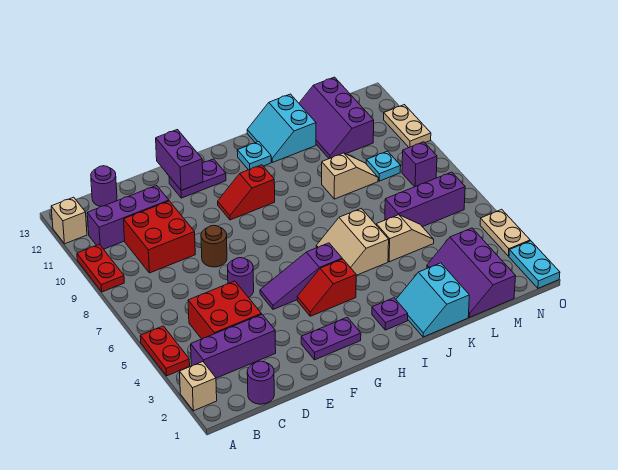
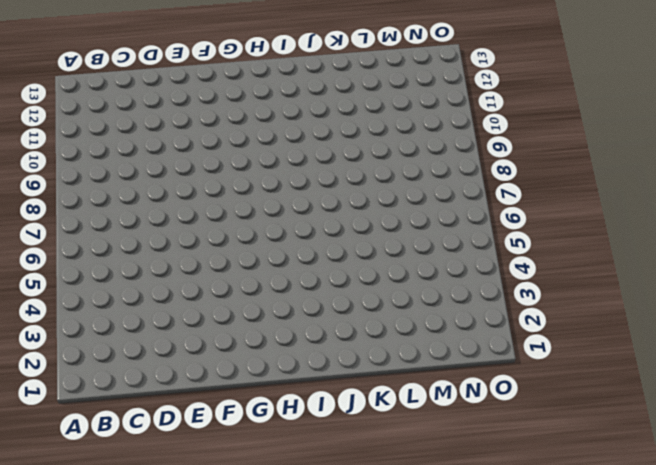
none -> tan brick A2 level 1
none -> red plate A4:A5 level 1
none -> red plate A9:A10 level 1
none -> tan brick A12 level 1

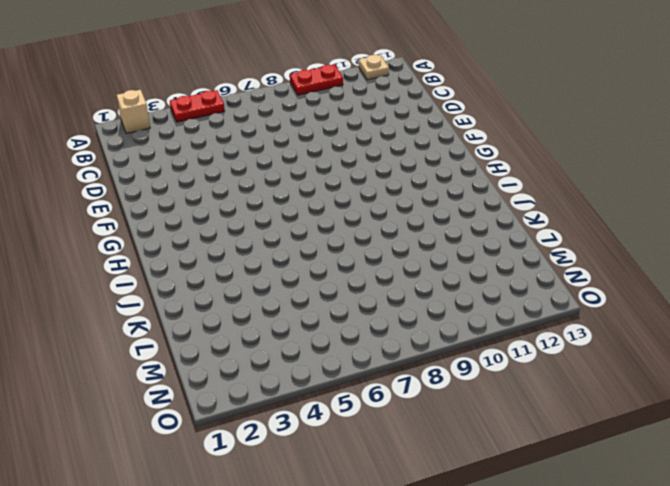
tan plate A12 level 1 -> tan brick A12 level 1
none -> purple brick B3:D3 level 1
none -> purple brick B11:D11 level 1
none -> purple round brick C1 level 1
none -> red brick C4:D5 level 1

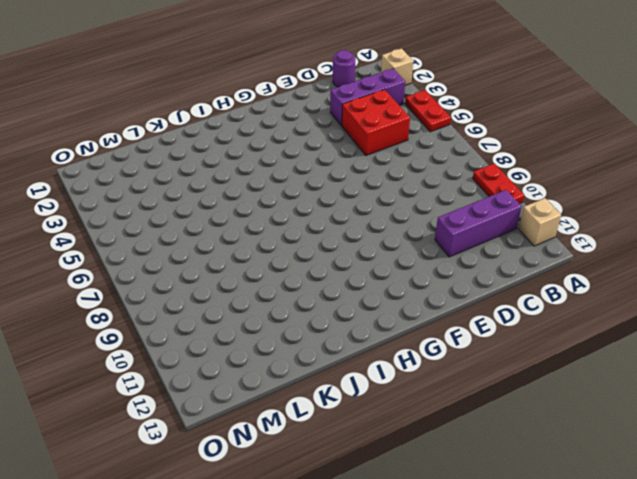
none -> red brick C9:D10 level 1
none -> purple round brick C13 level 1
none -> purple round brick E6 level 1
none -> brown round brick E8 level 1

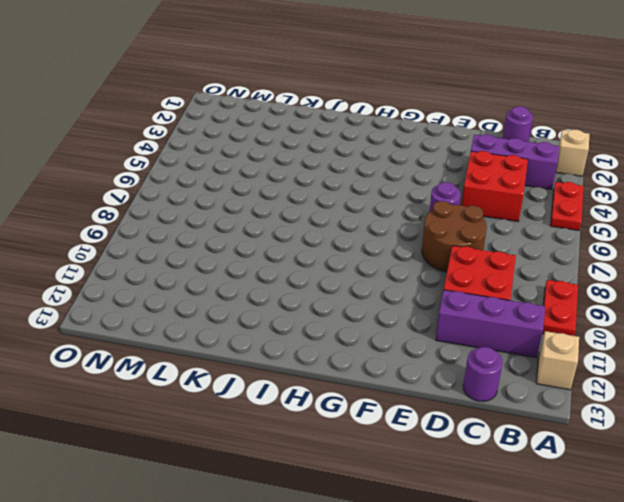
brown round brick D7:E8 level 1 -> brown round brick E8 level 1
none -> purple plate F2:G2 level 1
none -> purple slope F5:H5 level 1 top H
none -> purple plate F12:G12 level 1
none -> red slope G4:H4 level 1 top H

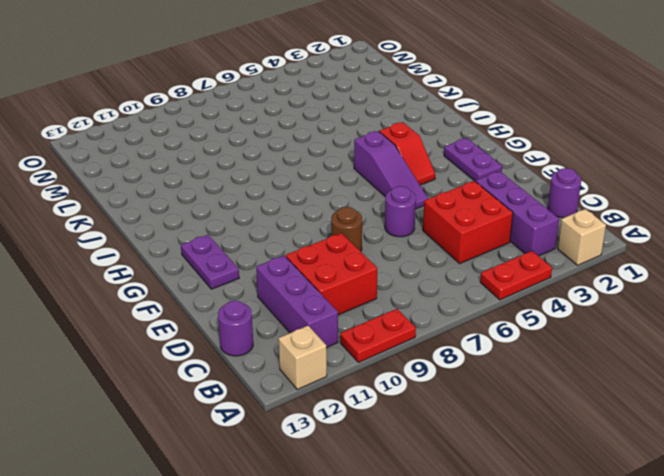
none -> red slope G10:H10 level 1 top H
none -> purple plate I2 level 1
none -> tan slope I5:J6 level 1 top J
none -> cyan plate I12 level 1

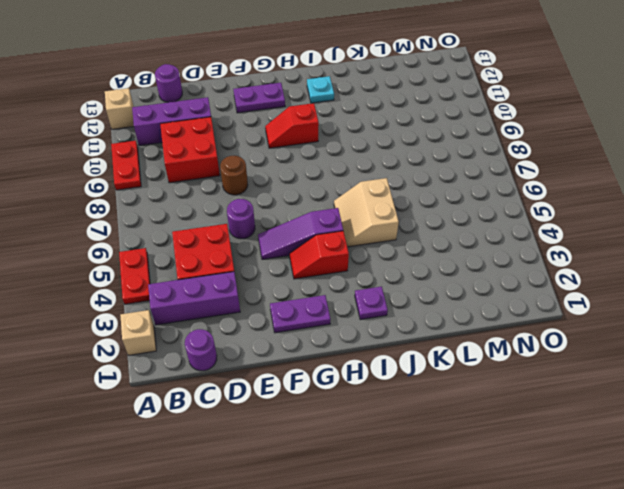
none -> cyan slope J1:K2 level 1 top K
none -> cyan slope J12:K13 level 1 top K
none -> tan slope K5:L5 level 1 top K
none -> tan slope K9:L9 level 1 top K

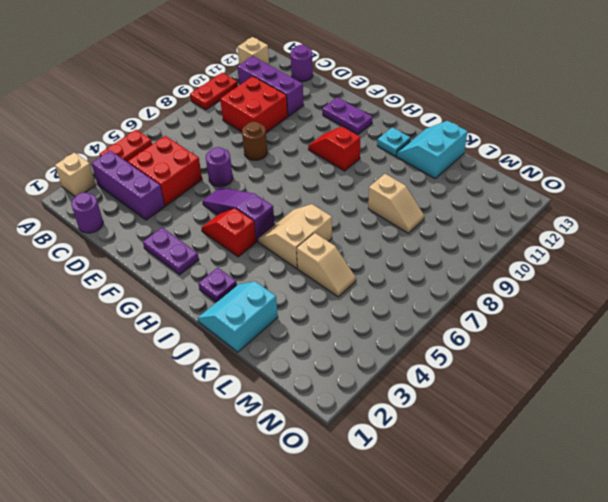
none -> purple slope L1:M3 level 1 top M
none -> purple brick L6:N6 level 1
none -> purple slope L11:M13 level 1 top M
none -> cyan plate M9 level 1

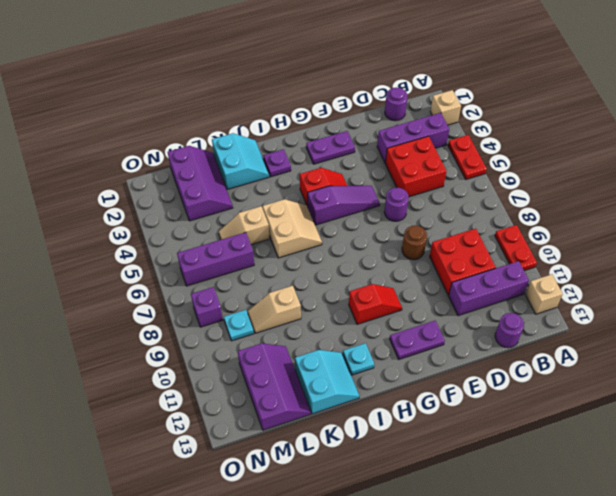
none -> cyan plate O1:O2 level 1
none -> tan plate O3:O4 level 1
none -> tan plate O10:O11 level 1
none -> purple brick F12:F13 level 2

